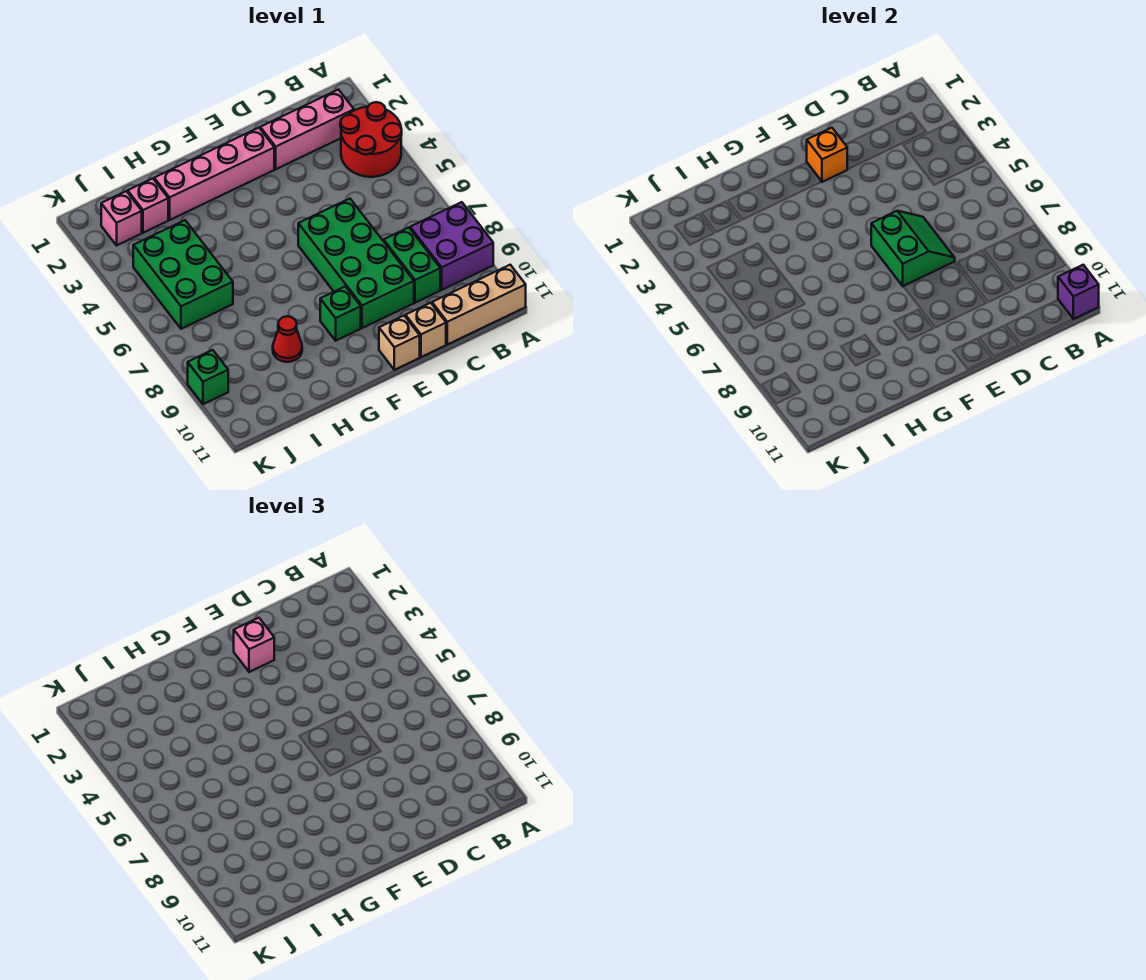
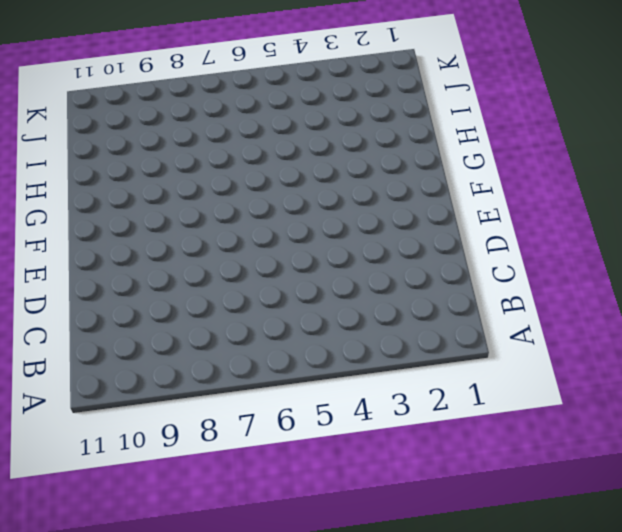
none -> red round brick A3:B4 level 1
none -> purple brick A8:B9 level 1
none -> tan brick A11:C11 level 1

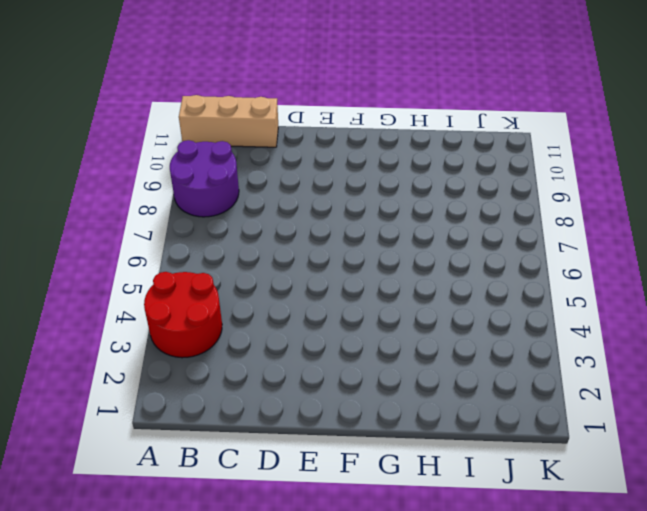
purple round brick A8:B9 level 1 -> purple brick A8:B9 level 1
none -> pink brick B2:D2 level 1
none -> green brick C8:C9 level 1
none -> green brick D6:E9 level 1

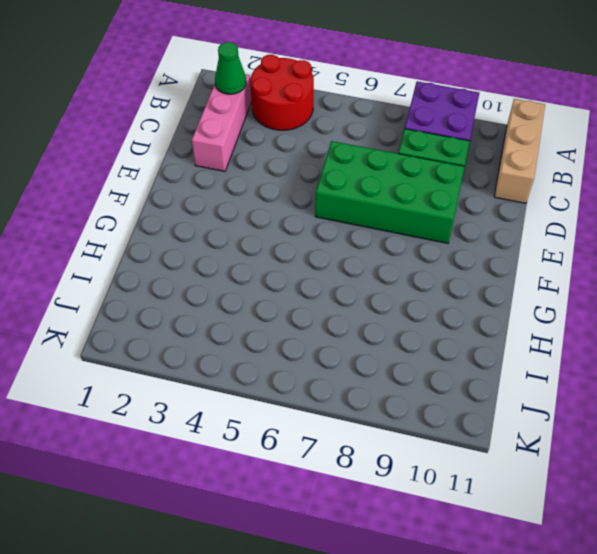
green cone B2 level 2 -> none
none -> tan brick D11 level 1
none -> pink brick E2:H2 level 1
none -> tan brick E11 level 1

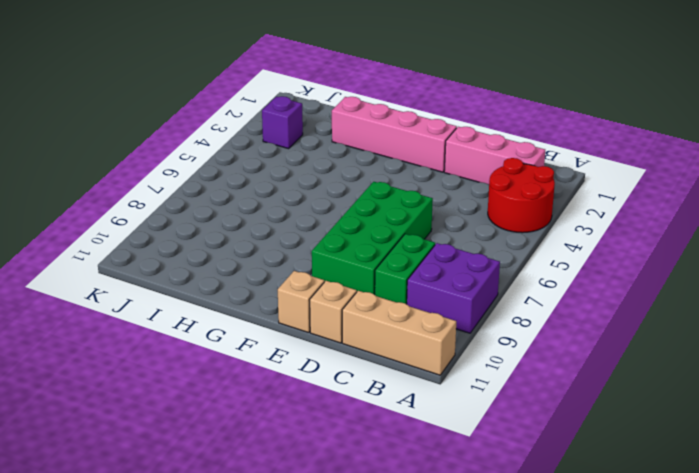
purple brick J3 level 1 -> purple brick A11 level 2
none -> green brick F9 level 1
none -> red cone H9 level 1
none -> pink brick I2 level 1

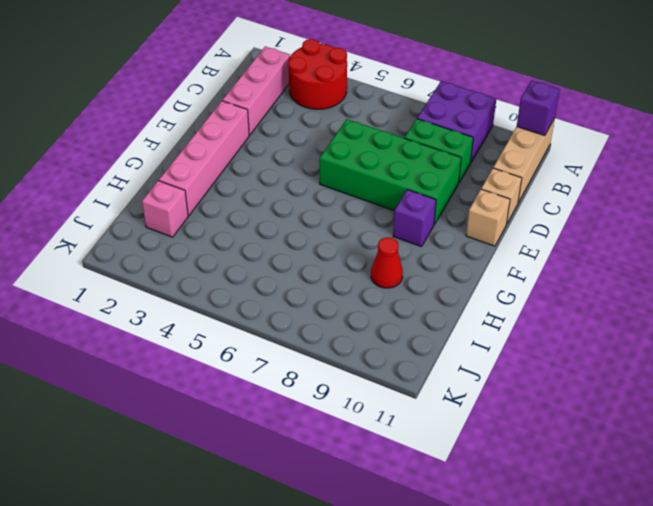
purple brick F9 level 1 -> green brick F9 level 1
none -> green brick I4:J6 level 1
none -> pink brick J2 level 1
none -> green brick K9 level 1

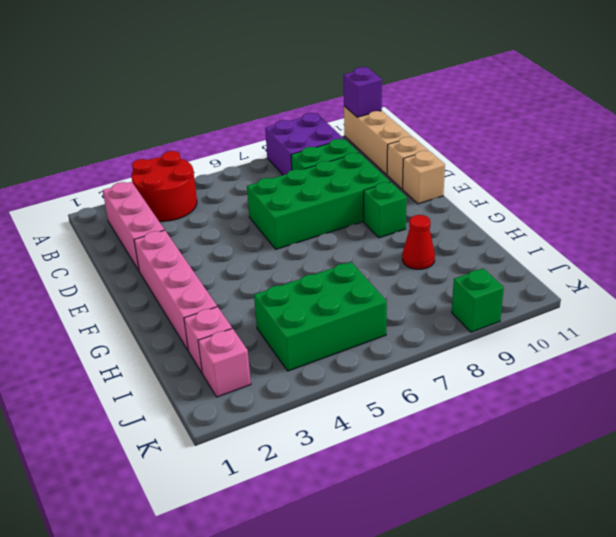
none -> green slope D6:E7 level 2 top E
none -> orange brick E2 level 2
none -> pink brick E2 level 3

